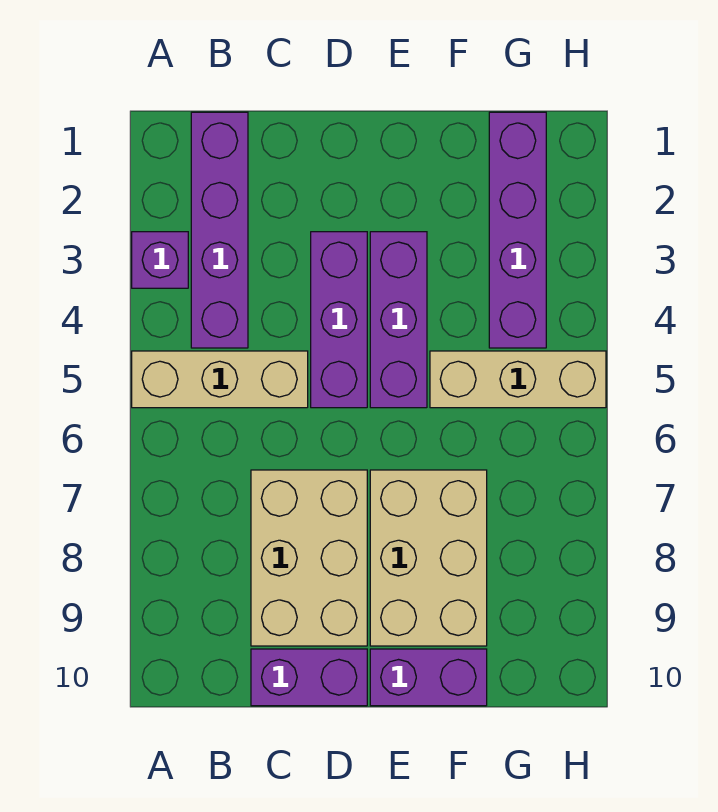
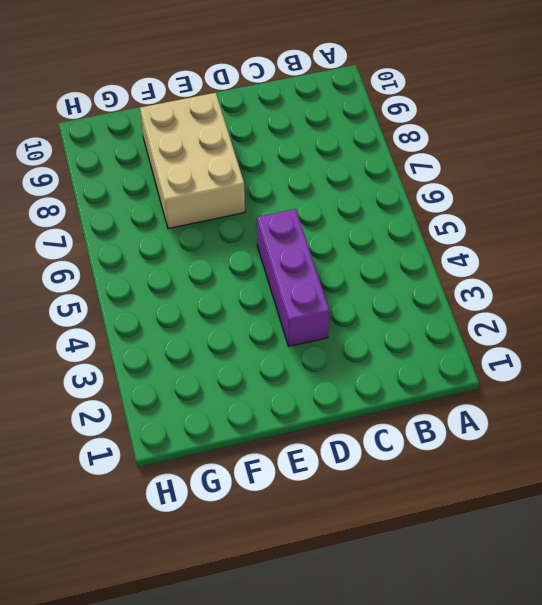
none -> purple brick A3 level 1
none -> tan brick A5:C5 level 1

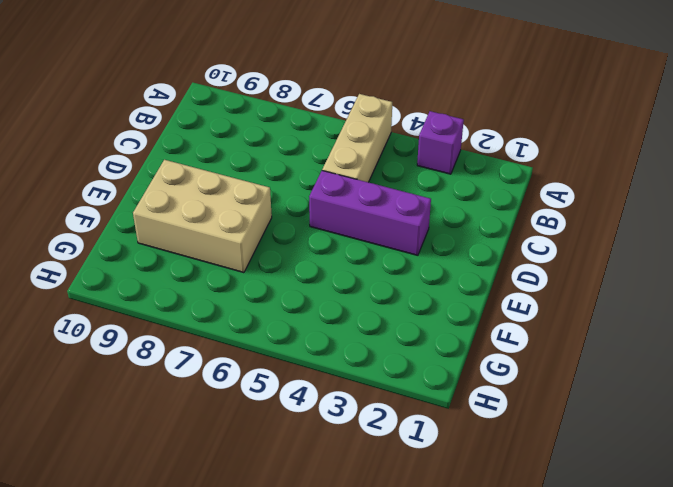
none -> purple brick B1:B4 level 1
none -> tan brick C7:D9 level 1

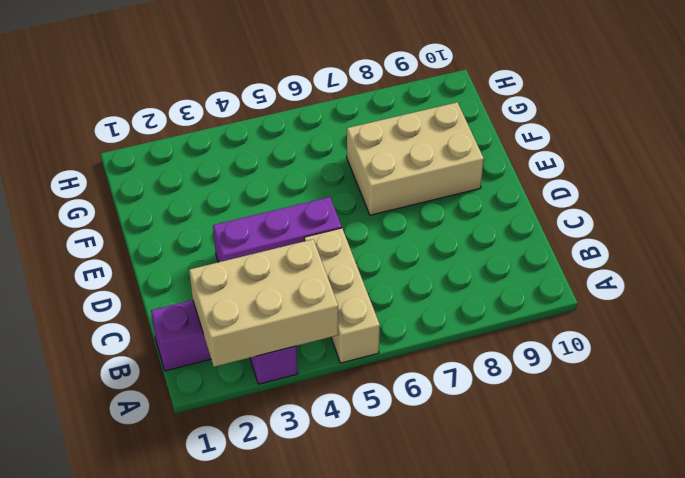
tan brick A2:B4 level 2 -> tan brick C7:D9 level 1
none -> purple brick C10:D10 level 1
none -> purple brick E3:E5 level 1

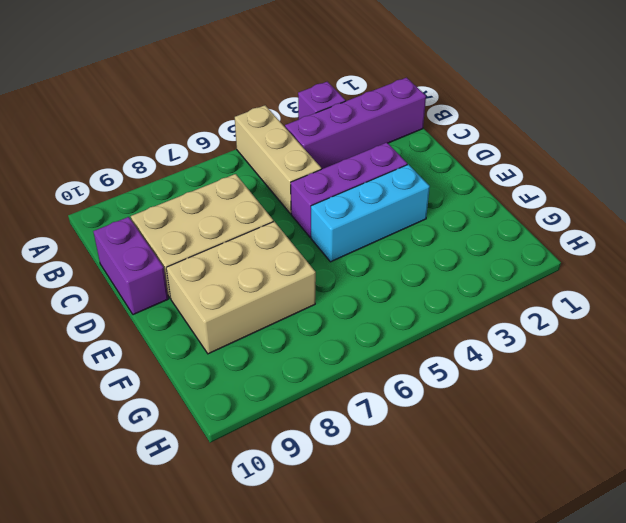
cyan brick E3:E5 level 1 -> purple brick E3:E5 level 1
none -> purple brick E10:F10 level 1
none -> tan brick F5:H5 level 1

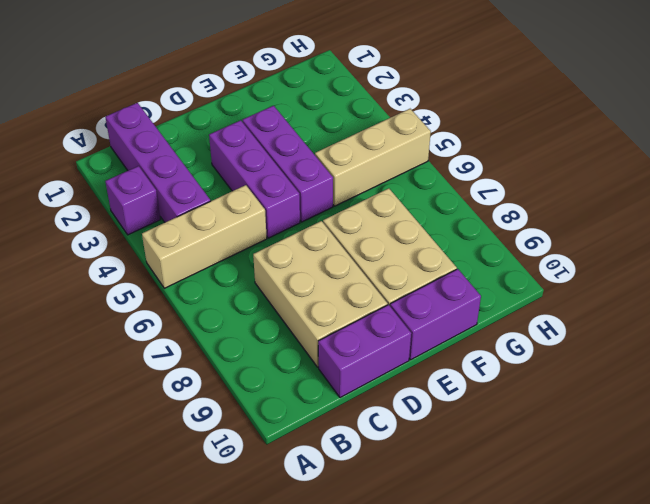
none -> purple brick G1:G4 level 1

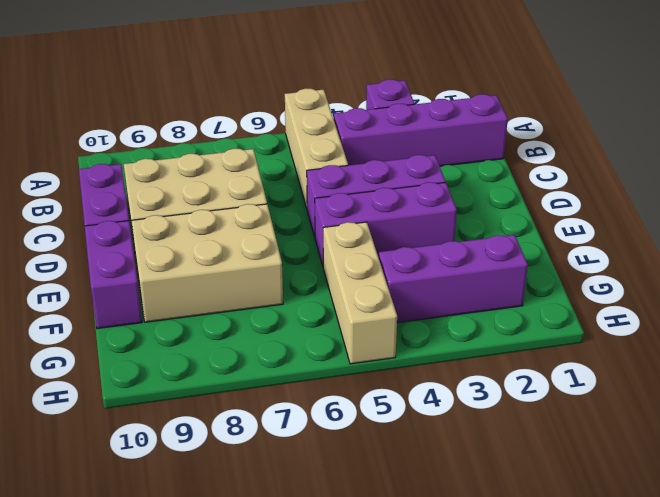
purple brick G2:G4 level 1 -> purple brick G1:G4 level 1

